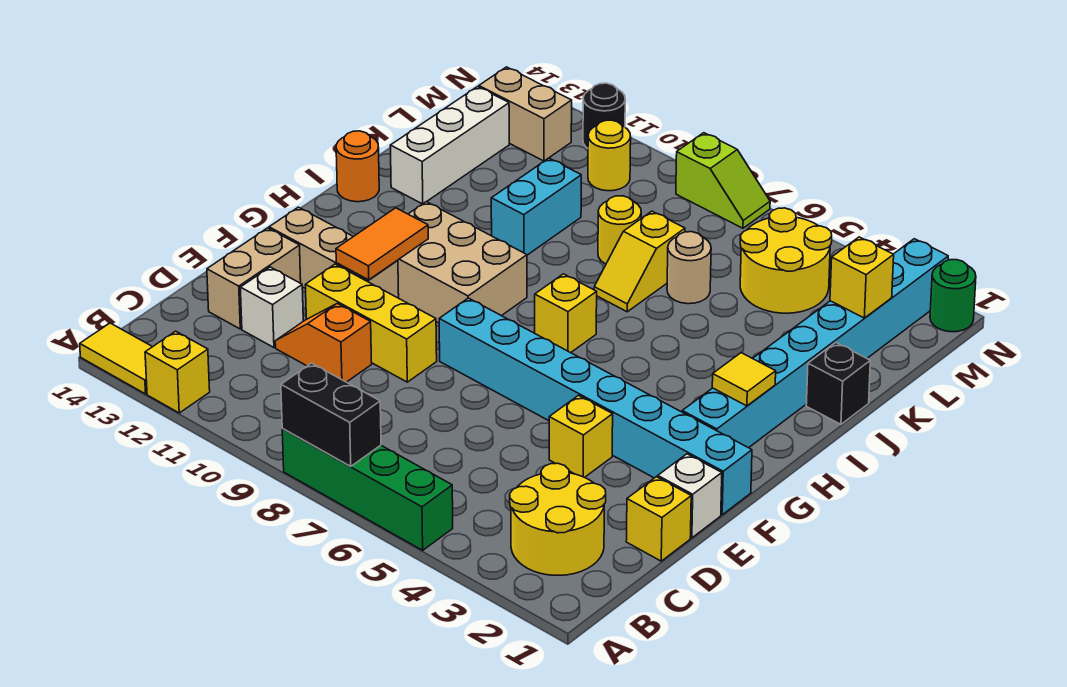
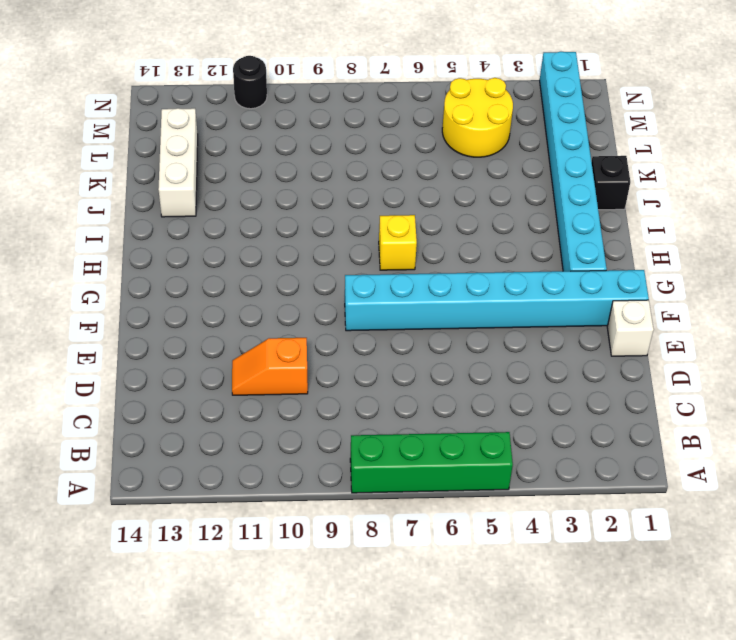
none -> yellow brick A12 level 1
none -> yellow tile A13:A14 level 1
none -> yellow round brick B2:C3 level 1
none -> yellow brick D1 level 1

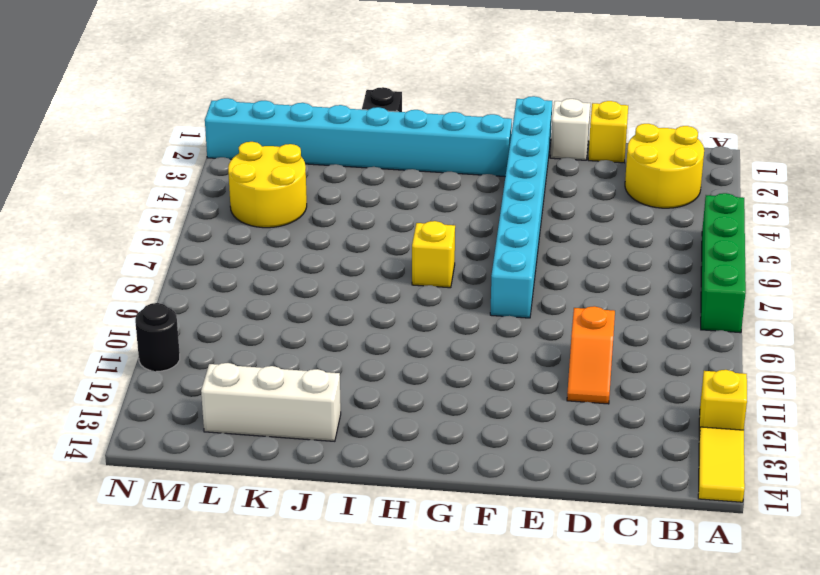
none -> white brick D12 level 1
none -> tan brick D13:E13 level 1
none -> yellow brick E4 level 1
none -> yellow brick E9:E11 level 1

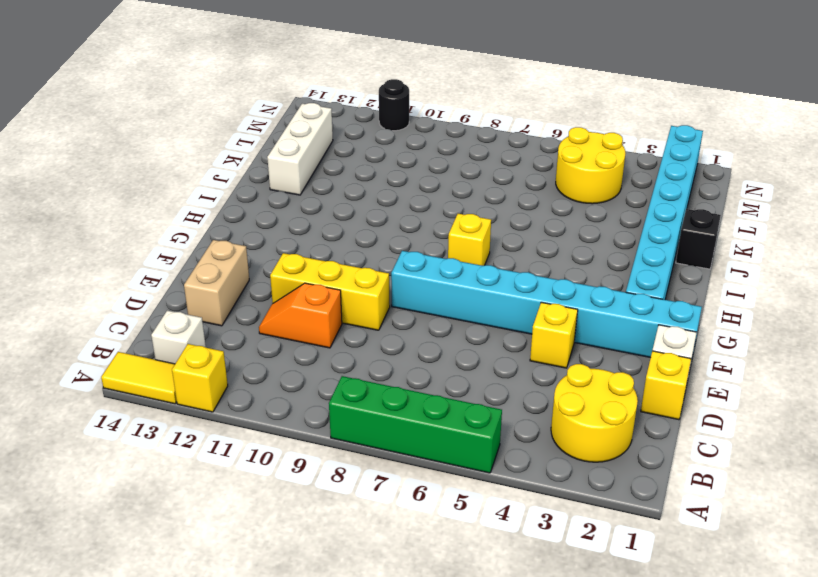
white brick B13 level 1 -> white brick D12 level 1
none -> tan brick F11:F13 level 1
none -> tan brick G9:H11 level 1
none -> orange round brick I14 level 1
none -> yellow slope J7:K7 level 1 top K

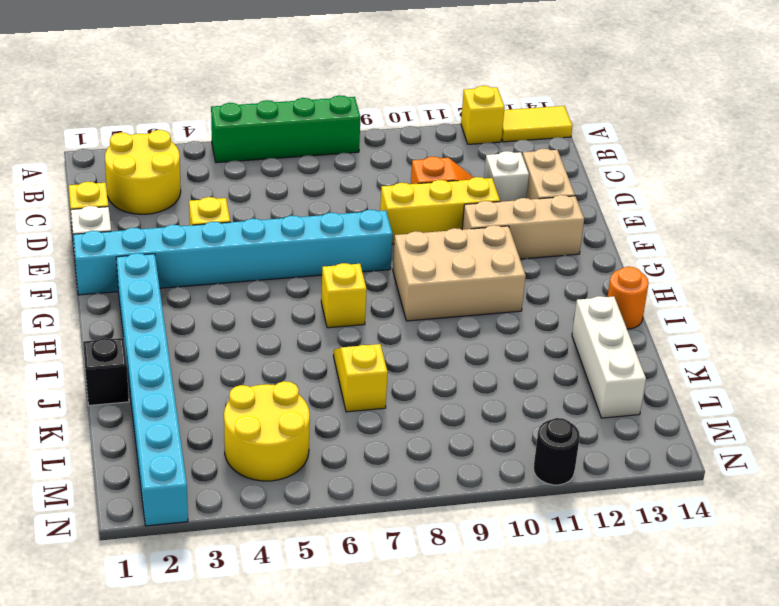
none -> cyan brick J10:K10 level 1
none -> tan round brick K6 level 1
none -> yellow round brick K8 level 1
none -> yellow round brick M10 level 1

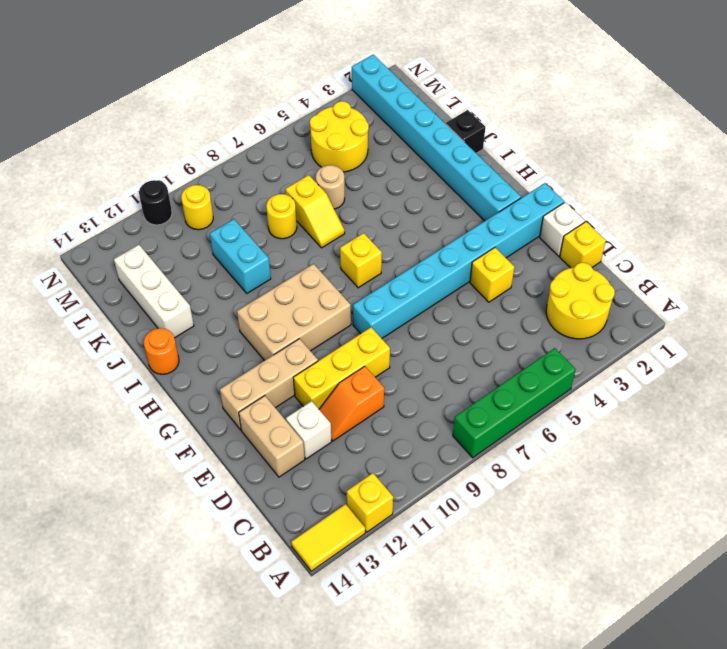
none -> tan brick M12:M13 level 1
none -> green round brick N1 level 1
none -> lime slope N7:N8 level 1 top 8
none -> black brick A7:A8 level 2

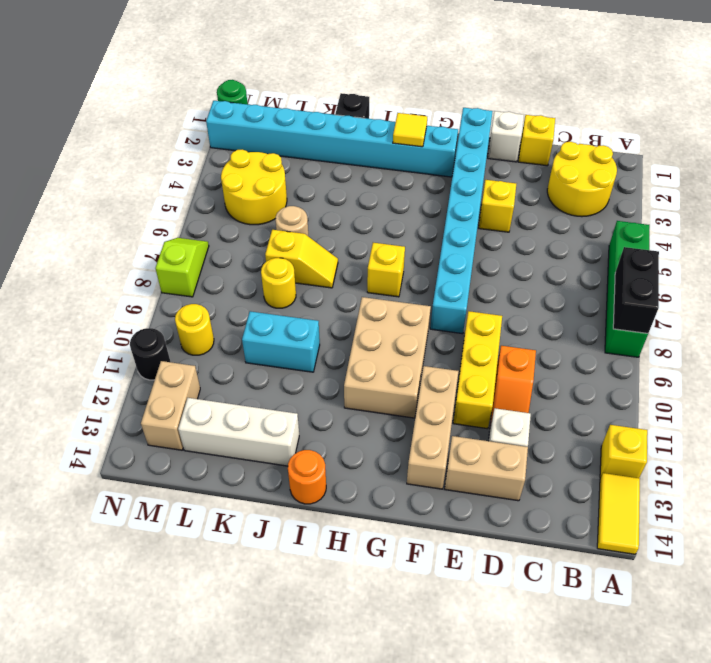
none -> orange tile F11:G11 level 2
none -> yellow brick L2 level 2

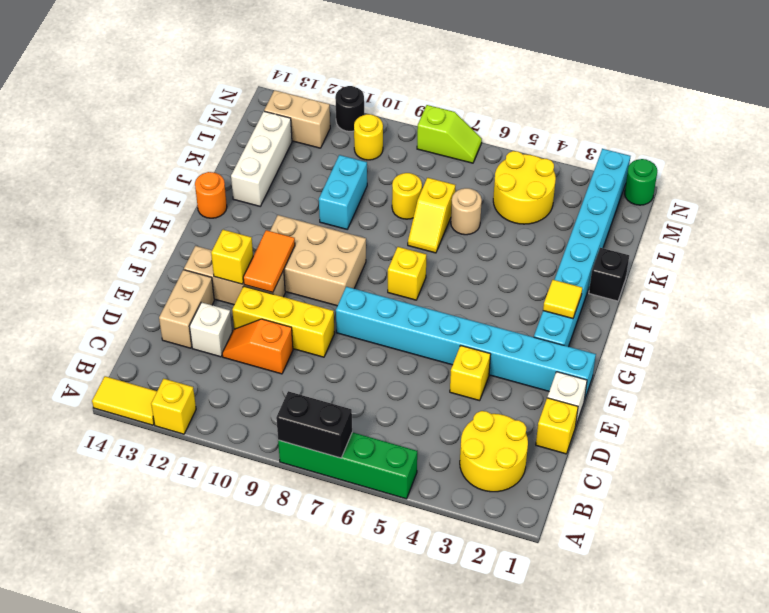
yellow brick F12 level 2 -> yellow brick L2 level 2

